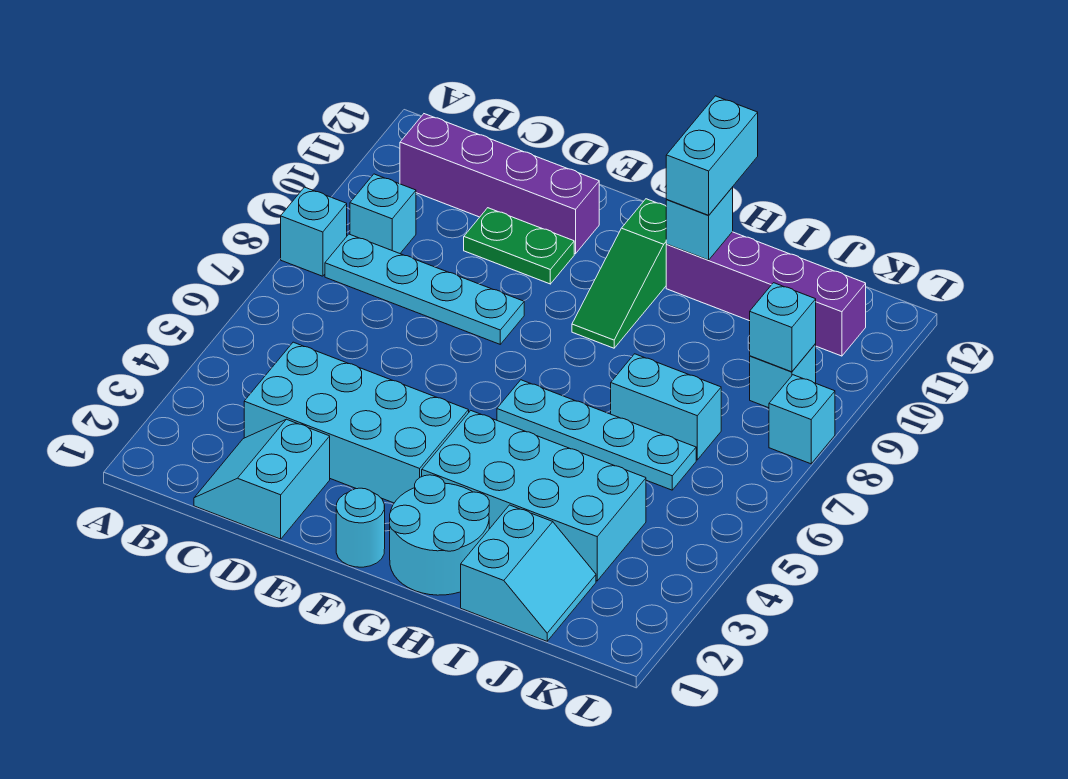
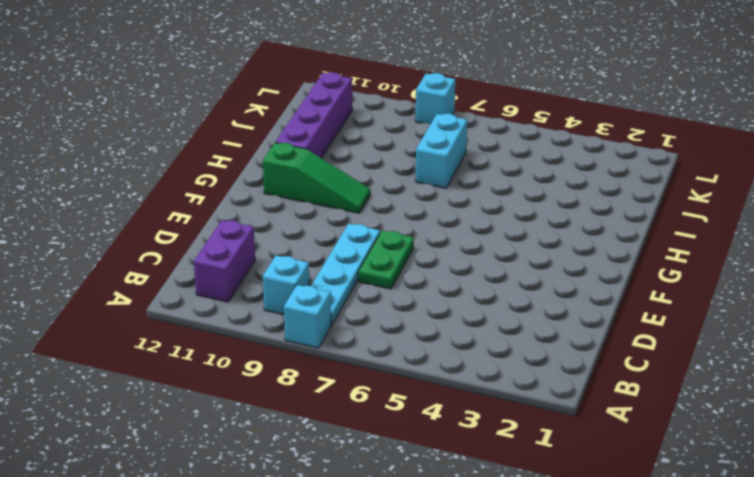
purple brick B11:C11 level 1 -> purple brick B11:E11 level 1
green plate D7:E7 level 1 -> green plate D10:E10 level 1
none -> cyan slope C1:D2 level 1 top D
none -> cyan brick C3:F4 level 1
none -> cyan round brick F1 level 1

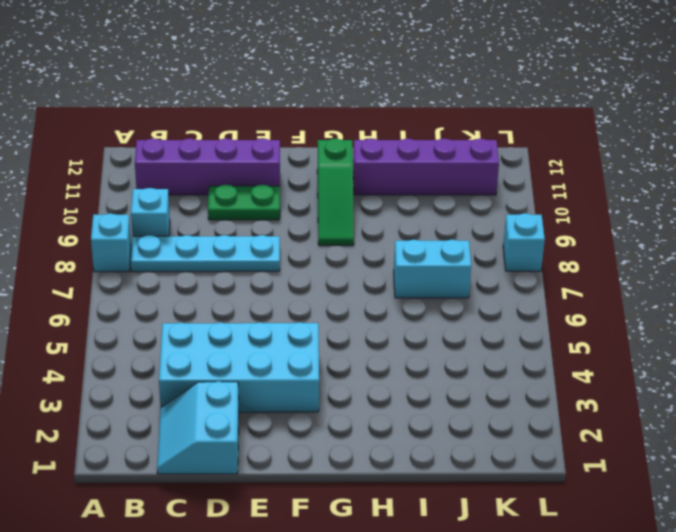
none -> cyan round brick F1 level 1
none -> cyan round brick G1:H2 level 1
none -> cyan brick G3:J4 level 1

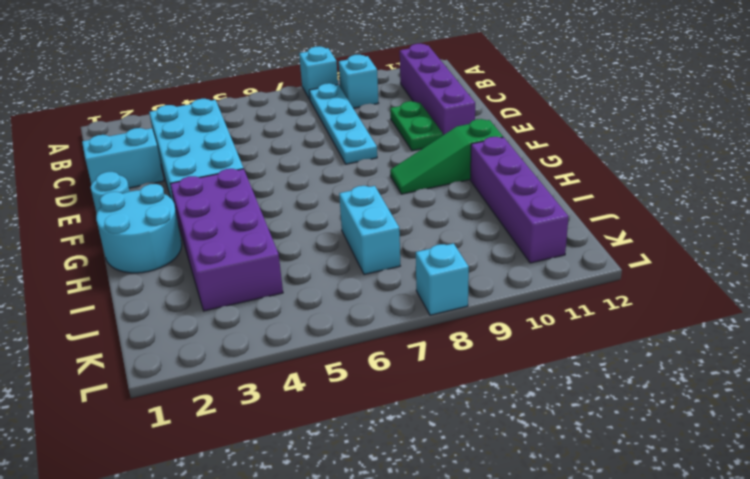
purple brick G3:J4 level 1 -> cyan brick G3:J4 level 1
none -> cyan plate G6:J6 level 1
none -> cyan slope I1:J2 level 1 top I
none -> cyan brick K9 level 1

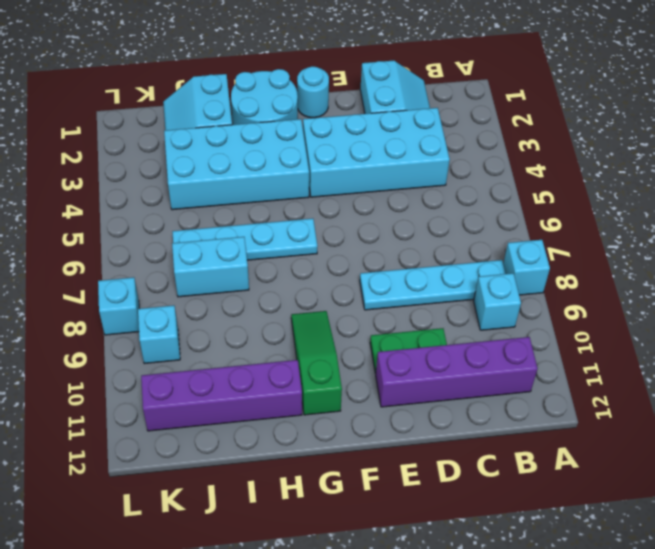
none -> cyan brick H11 level 2
none -> cyan brick K9 level 2
none -> cyan brick H11:H12 level 3

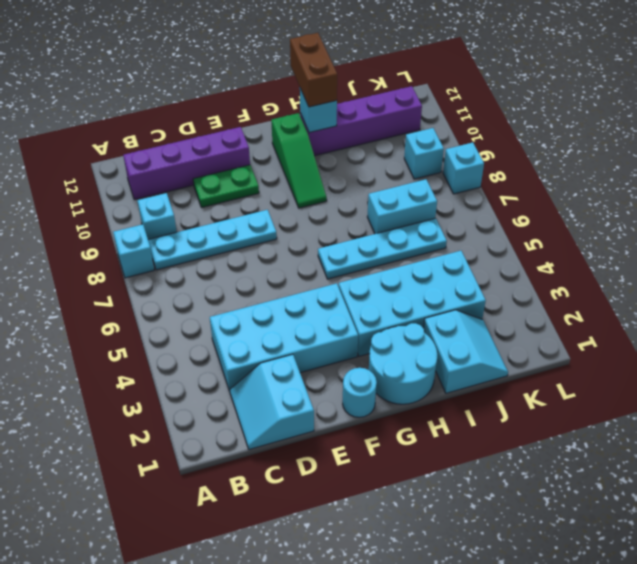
brown brick H11:H12 level 3 -> cyan brick H11:H12 level 3
none -> cyan brick K9 level 2

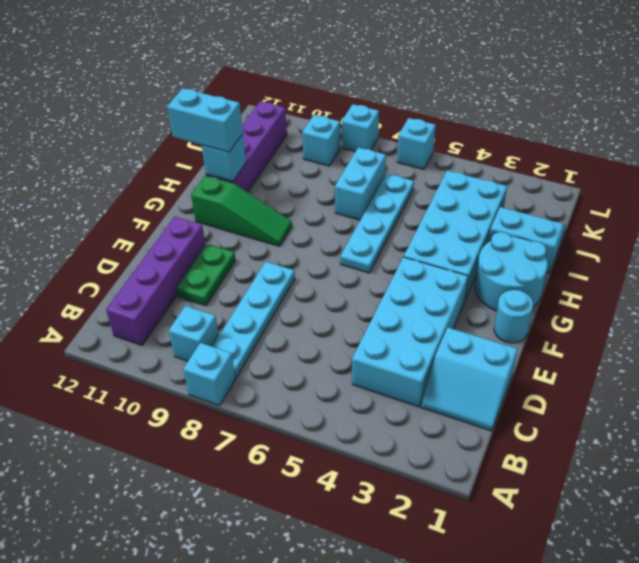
cyan brick L6 level 1 -> cyan brick K9 level 2

